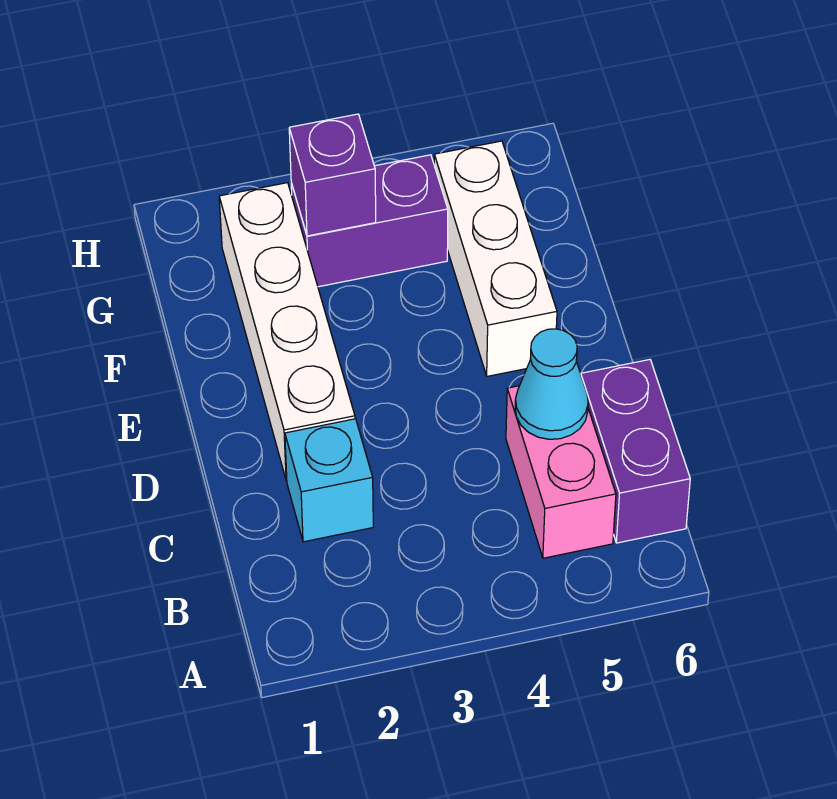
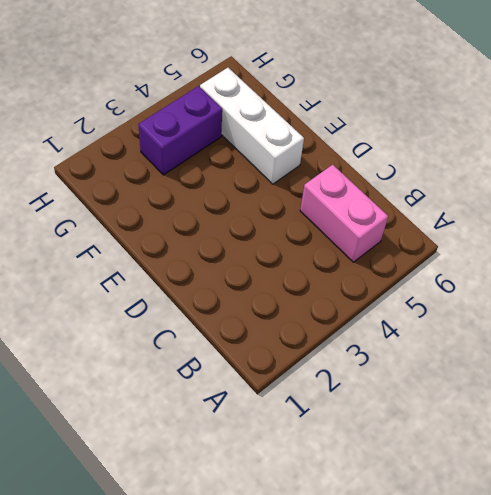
none -> purple brick B6:C6 level 1
none -> cyan brick C2 level 1

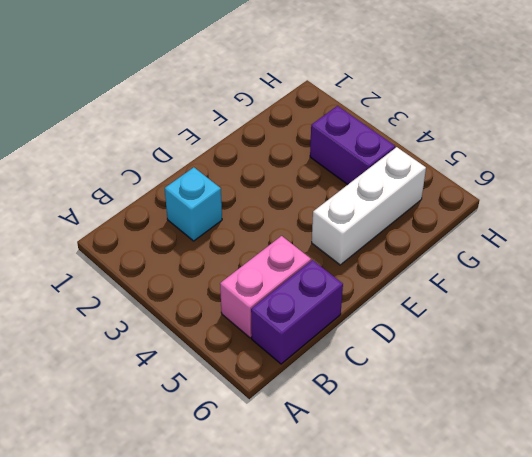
none -> white brick D2:G2 level 1
none -> cyan cone C5 level 2

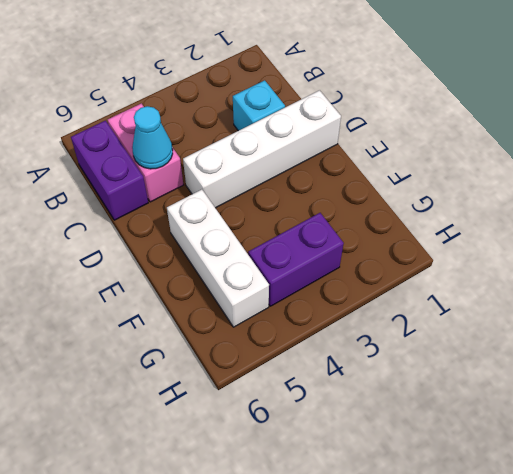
white brick D1:D4 level 1 -> white brick D2:G2 level 1
none -> purple brick G3 level 2

